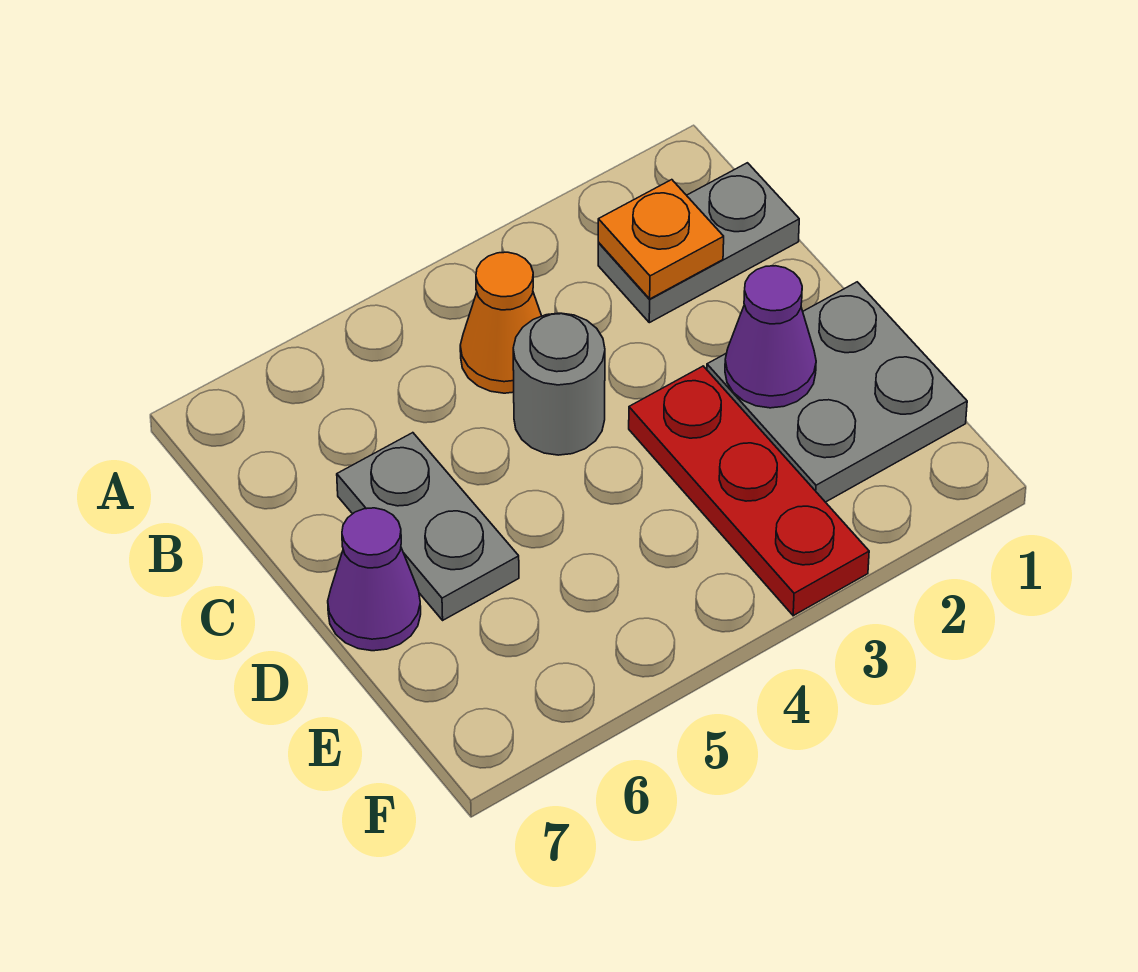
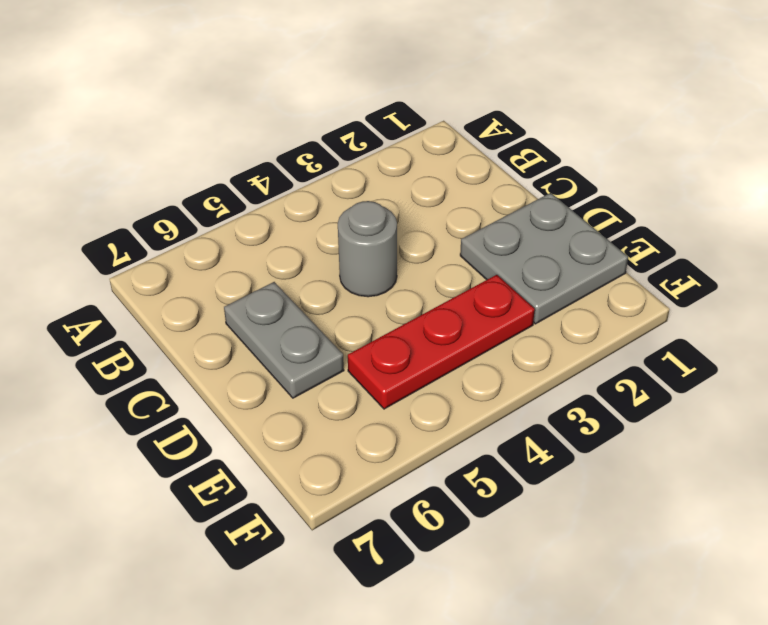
red plate E3:E5 level 1 -> red plate D3:F3 level 1
none -> grey plate B1:B2 level 1
none -> orange cone B4 level 1

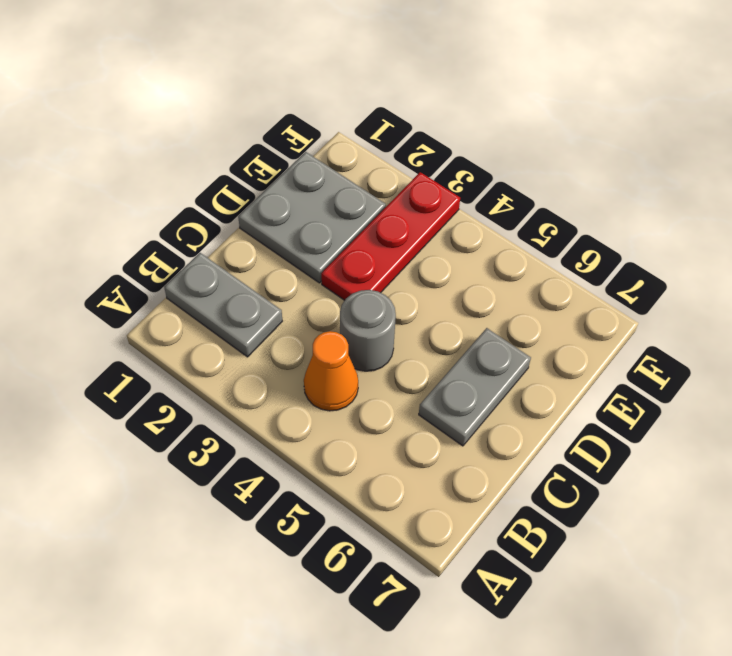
none -> purple cone D7 level 1
none -> orange plate B2 level 2

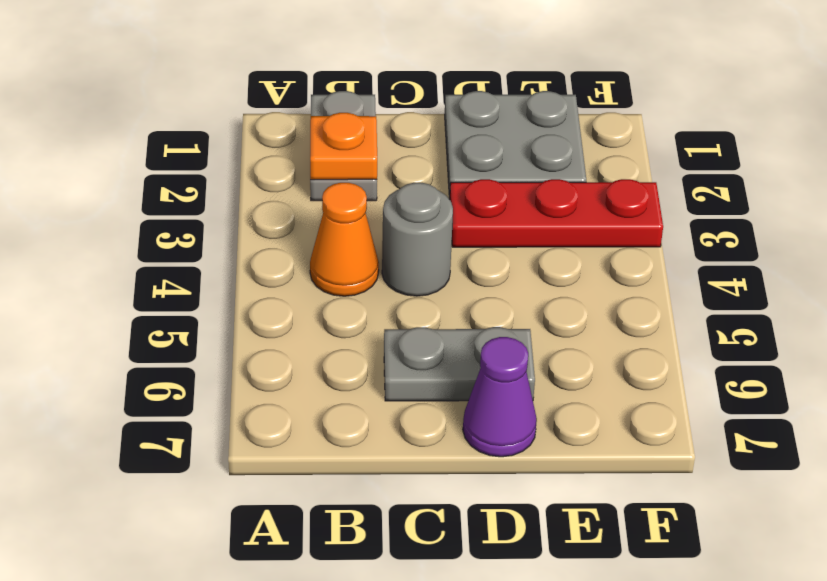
none -> purple cone D2 level 2

